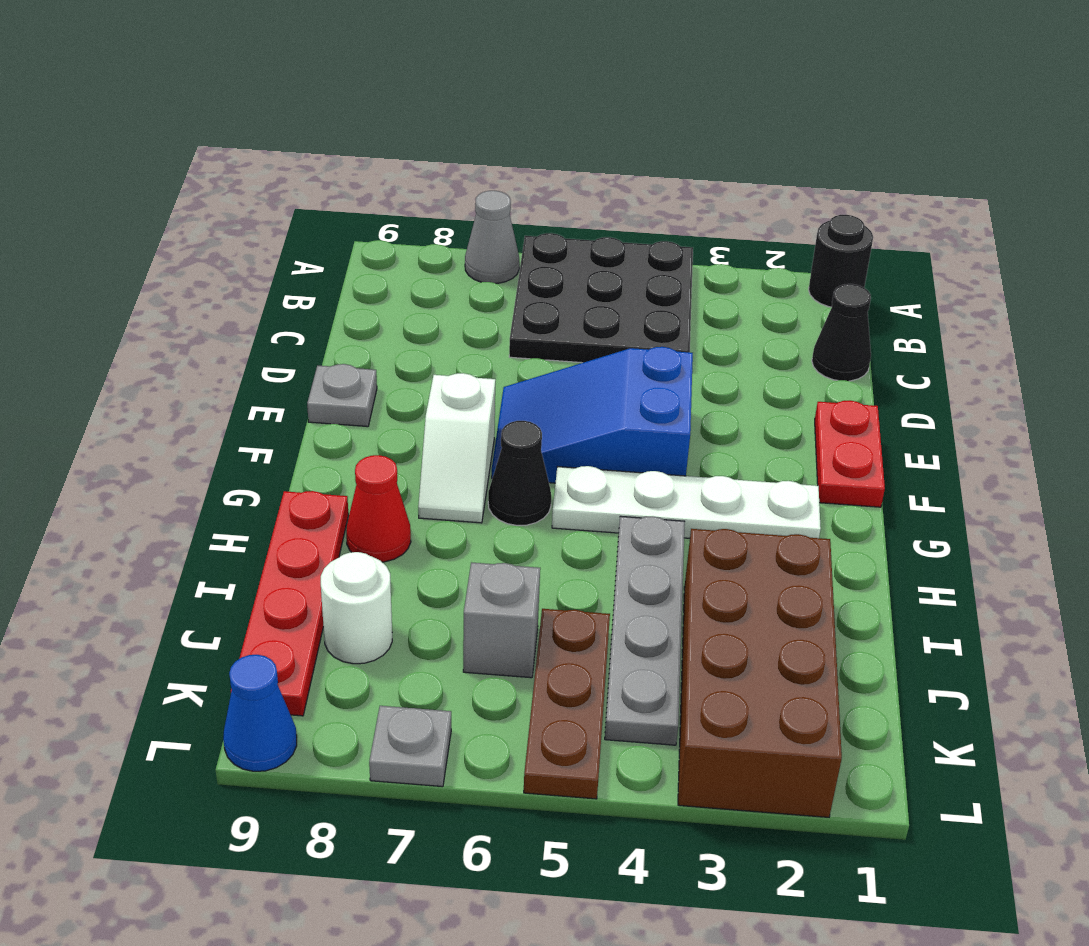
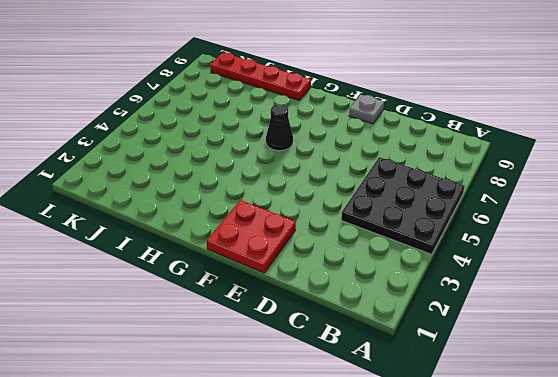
red plate E1:F2 level 1 -> red plate E1:F1 level 1
none -> black round brick A1 level 1
none -> grey cone A7 level 1
none -> black cone C1 level 1

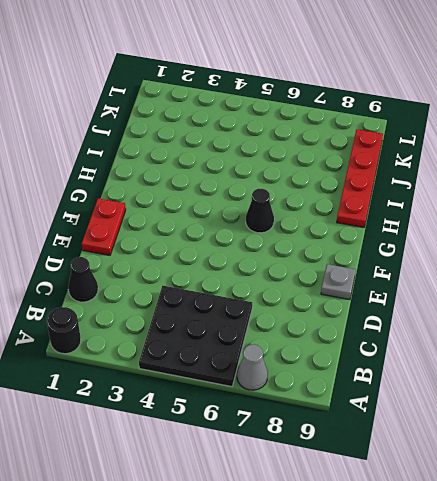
none -> blue slope E4:F6 level 1 top 4
none -> white slope F7:G7 level 1 top F
none -> white plate G2:G5 level 1

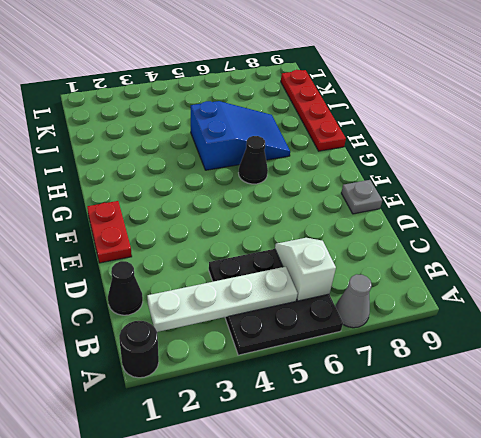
white plate B2:B5 level 2 -> white plate G2:G5 level 1
white slope B6:C6 level 2 top B -> white slope F7:G7 level 1 top F
blue slope H5:I7 level 1 top 5 -> blue slope E4:F6 level 1 top 4
none -> grey plate H4:K4 level 1
none -> red cone H8 level 1
none -> brown brick I2:L3 level 1

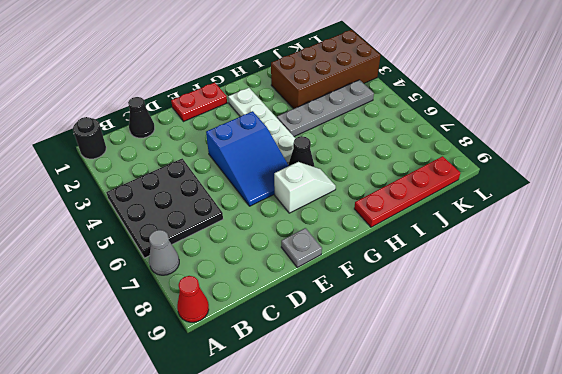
red cone A9 level 1 -> red cone H8 level 1
none -> brown plate J5:L5 level 1
none -> grey brick J6 level 1
none -> white round brick J8 level 1

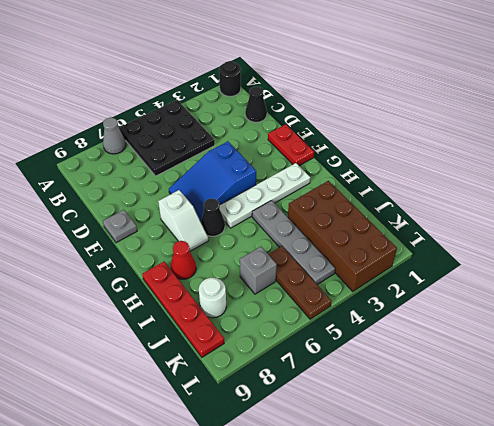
none -> grey plate L7 level 1
none -> blue cone L9 level 1

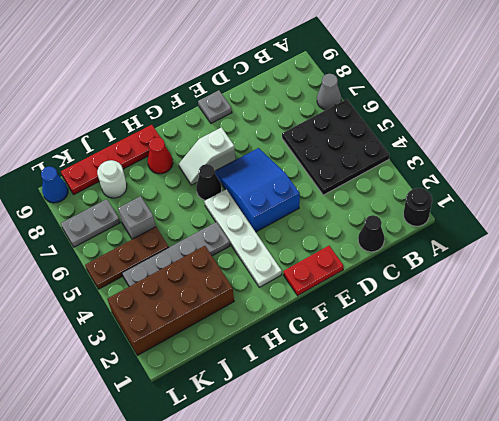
grey plate K7:L7 level 1 -> grey plate L7 level 1

